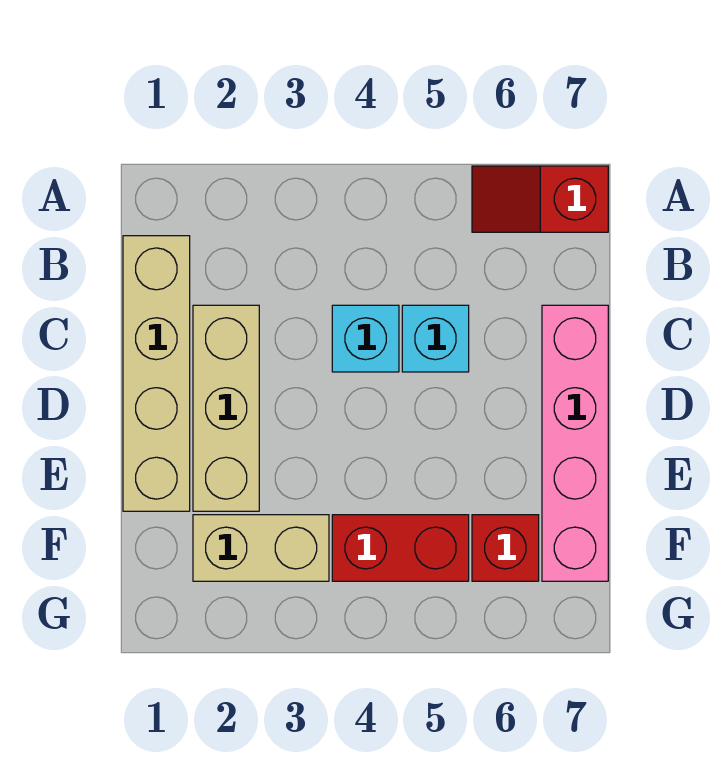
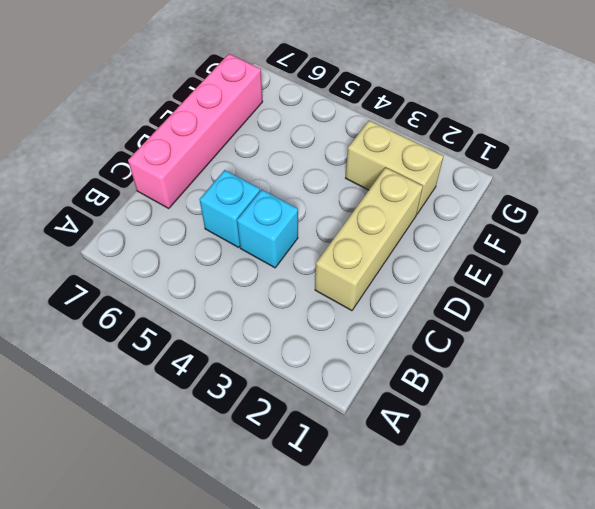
none -> red slope A6:A7 level 1 top 7
none -> tan brick B1:E1 level 1

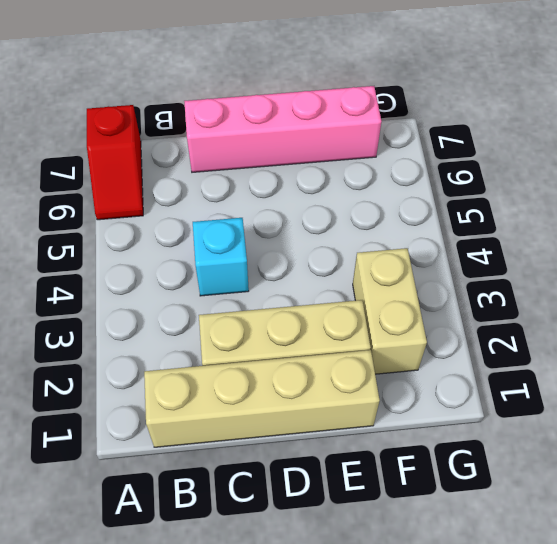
none -> cyan brick C5 level 1
none -> red brick F4:F5 level 1

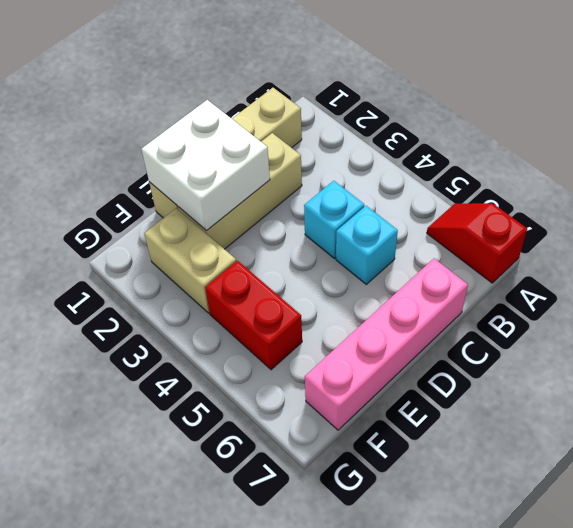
white brick D1:E2 level 2 -> none
none -> red brick F6 level 1

